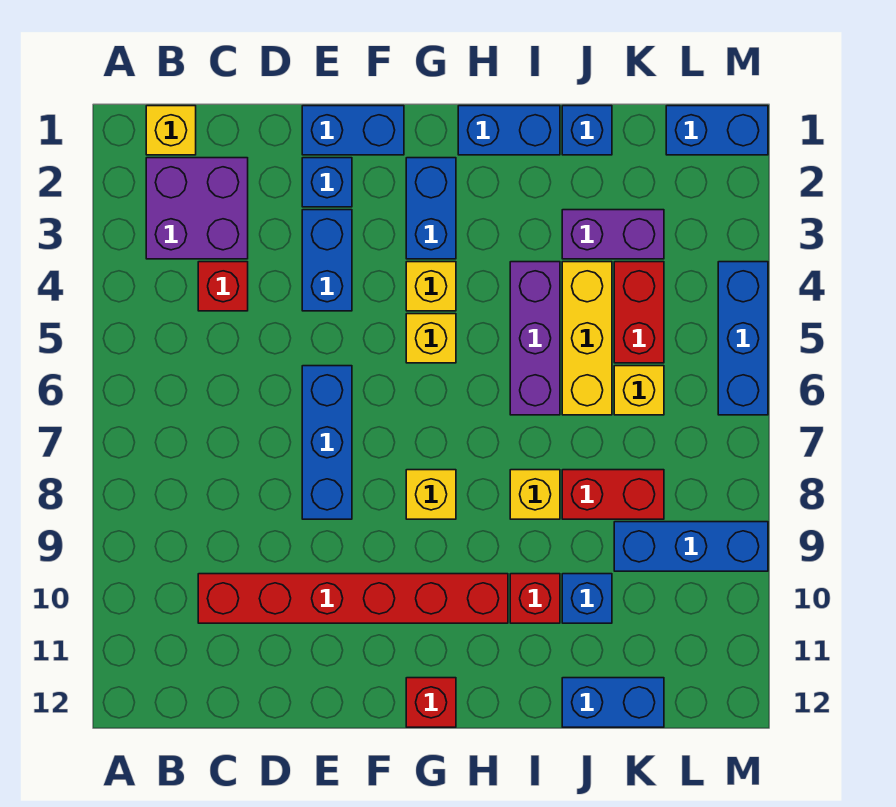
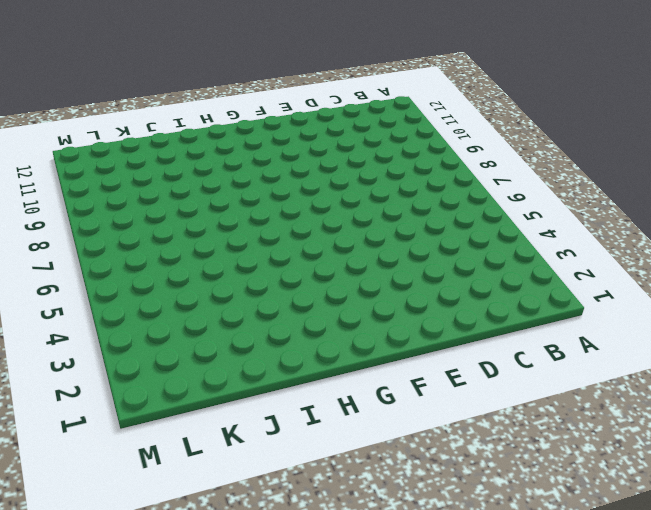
none -> yellow brick B1 level 1
none -> purple brick B2:C3 level 1
none -> red brick C4 level 1

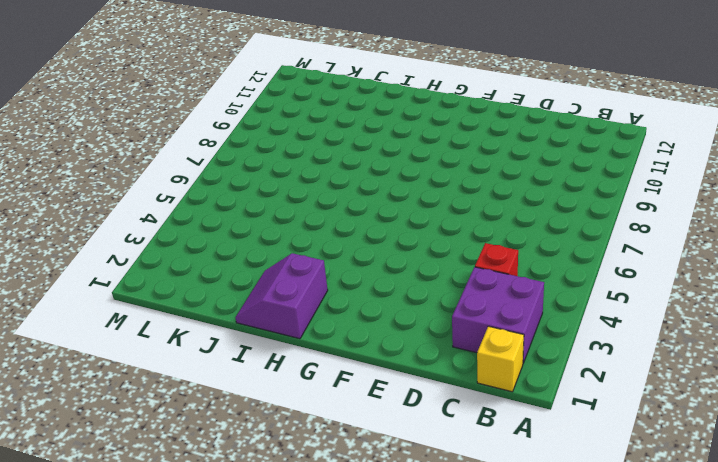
purple slope H1:I2 level 1 top H -> blue brick H1:I1 level 1
none -> red brick C10:H10 level 1
none -> blue brick E1:F1 level 1
none -> blue brick E2 level 1

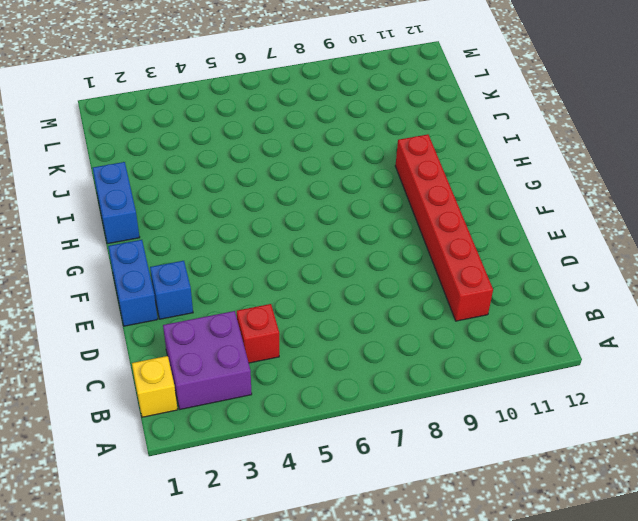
none -> blue brick E3:E4 level 1
none -> blue brick E6:E8 level 1
none -> blue brick G2:G3 level 1

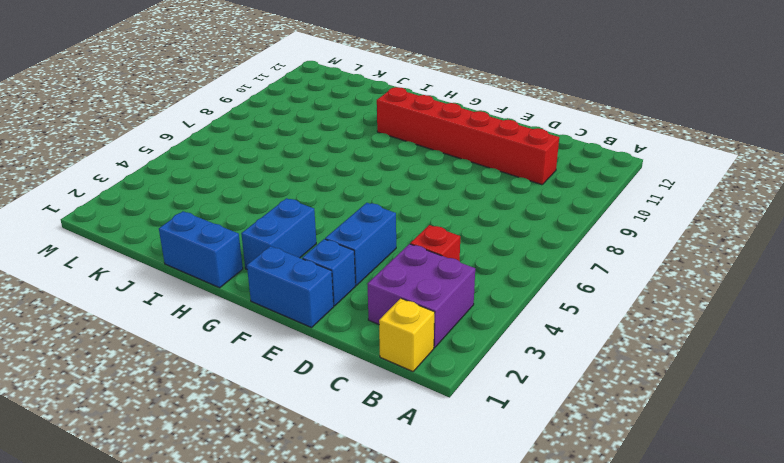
none -> blue brick E6:E8 level 1
none -> yellow brick G4 level 1
none -> yellow brick G5 level 1

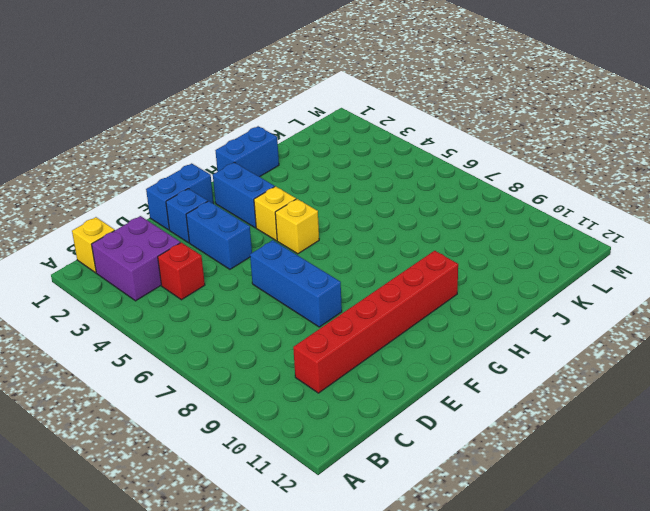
none -> yellow brick G8 level 1
none -> red brick G12 level 1
none -> purple brick I4:I6 level 1

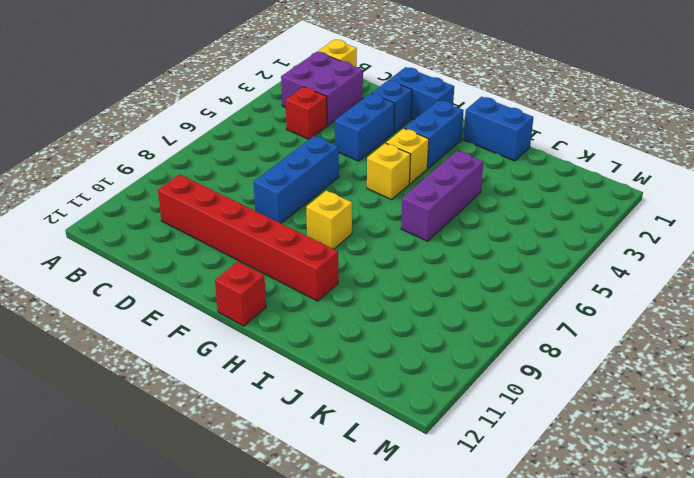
none -> yellow brick I8 level 1
none -> red brick I10 level 1
none -> blue brick J1 level 1

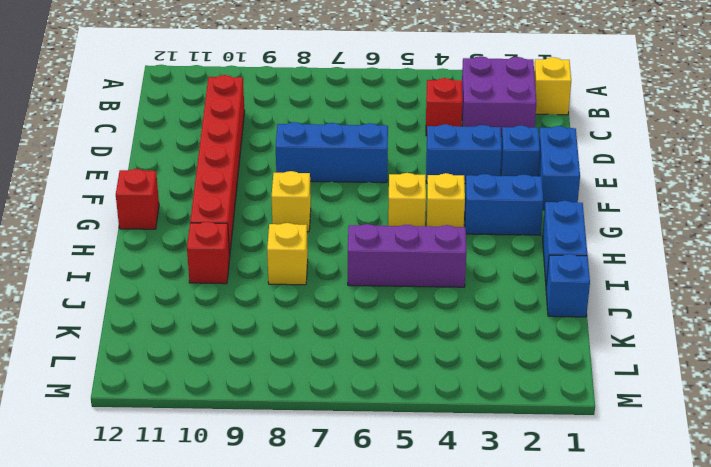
none -> purple brick J3:K3 level 1
none -> yellow brick J4:J6 level 1
none -> red brick J8:K8 level 1

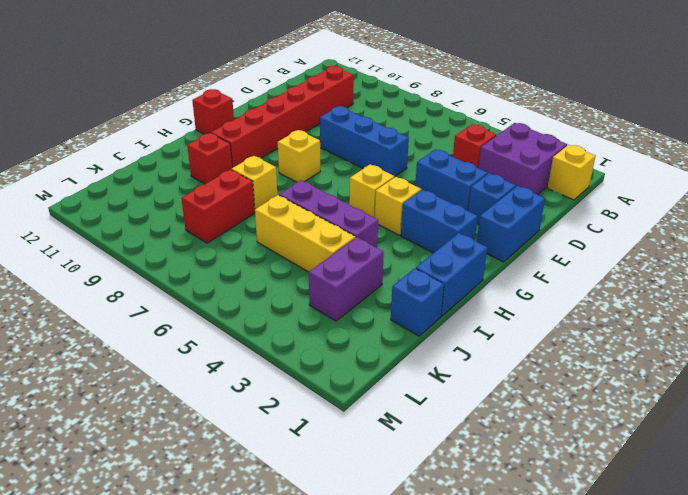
none -> blue brick J10 level 1
none -> blue brick J12:K12 level 1
none -> red brick K4:K5 level 1

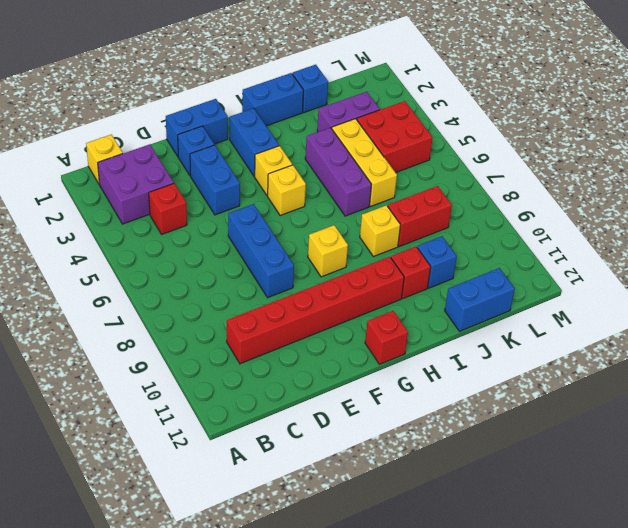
red brick K4:L5 level 1 -> red brick K4:K5 level 1
none -> yellow brick K6 level 1
none -> blue brick K9:M9 level 1
none -> blue brick L1:M1 level 1

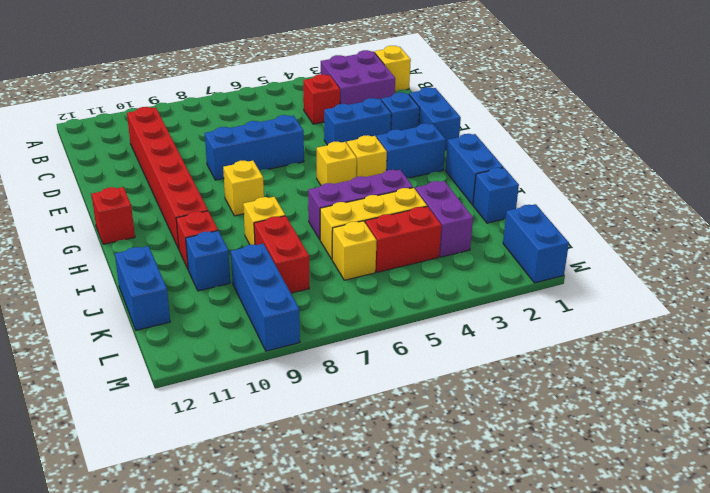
none -> blue brick M4:M6 level 1

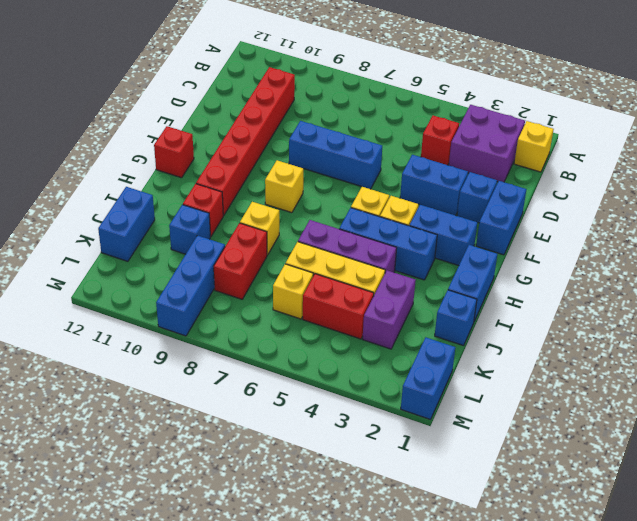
blue brick H3:H5 level 1 -> blue brick M4:M6 level 1

